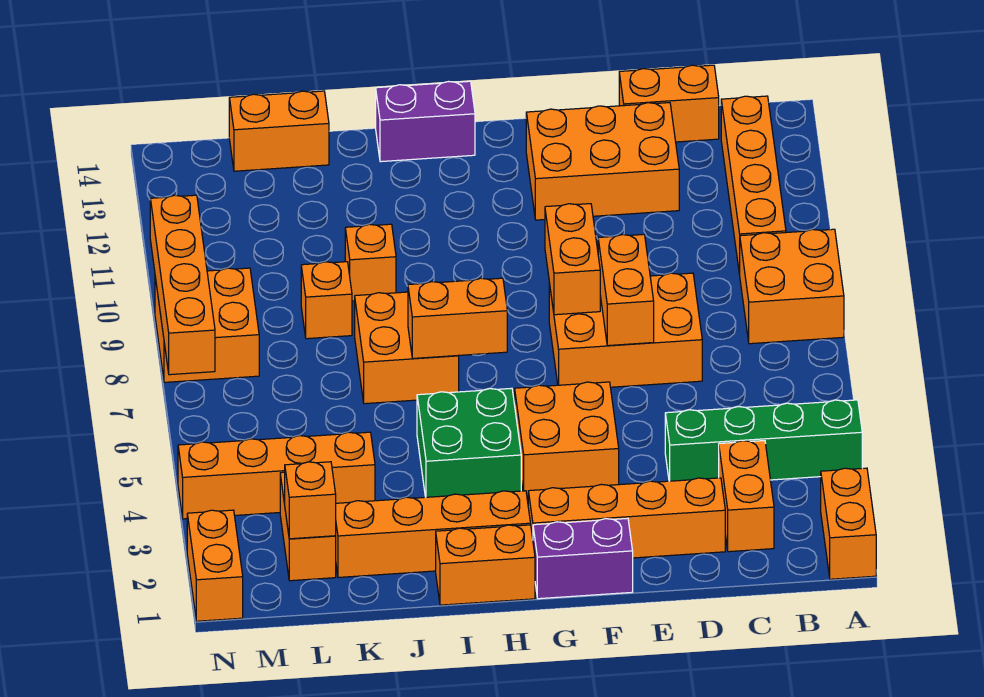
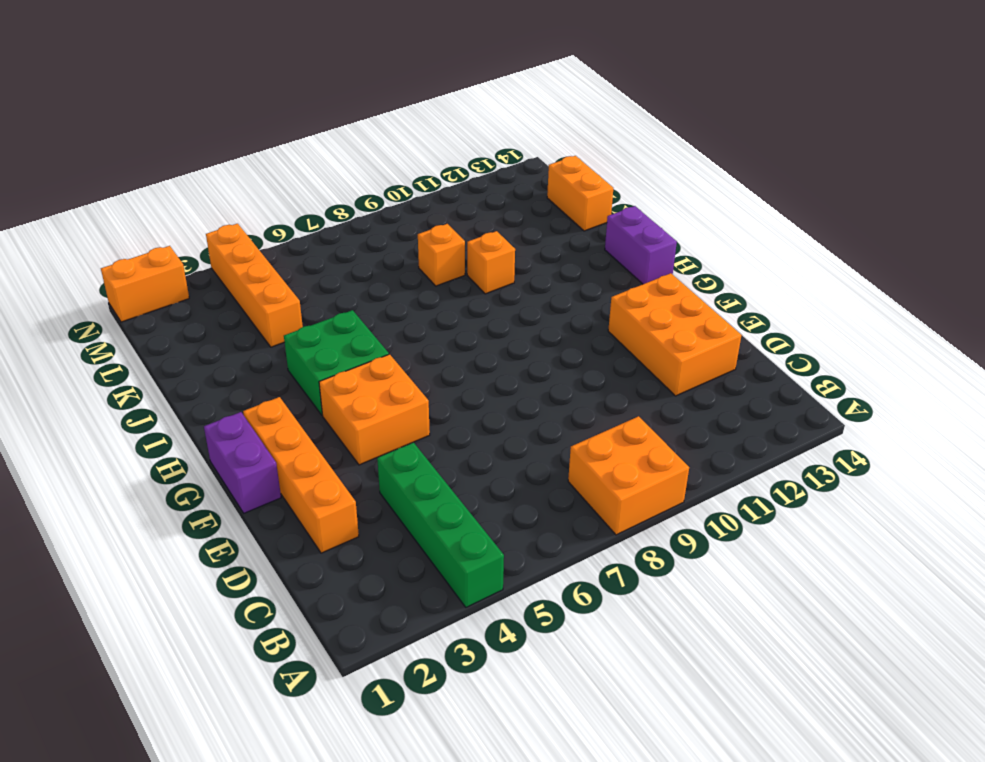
none -> orange brick A1:A2 level 1
none -> orange brick B10:B13 level 1
none -> orange brick C2:C3 level 1

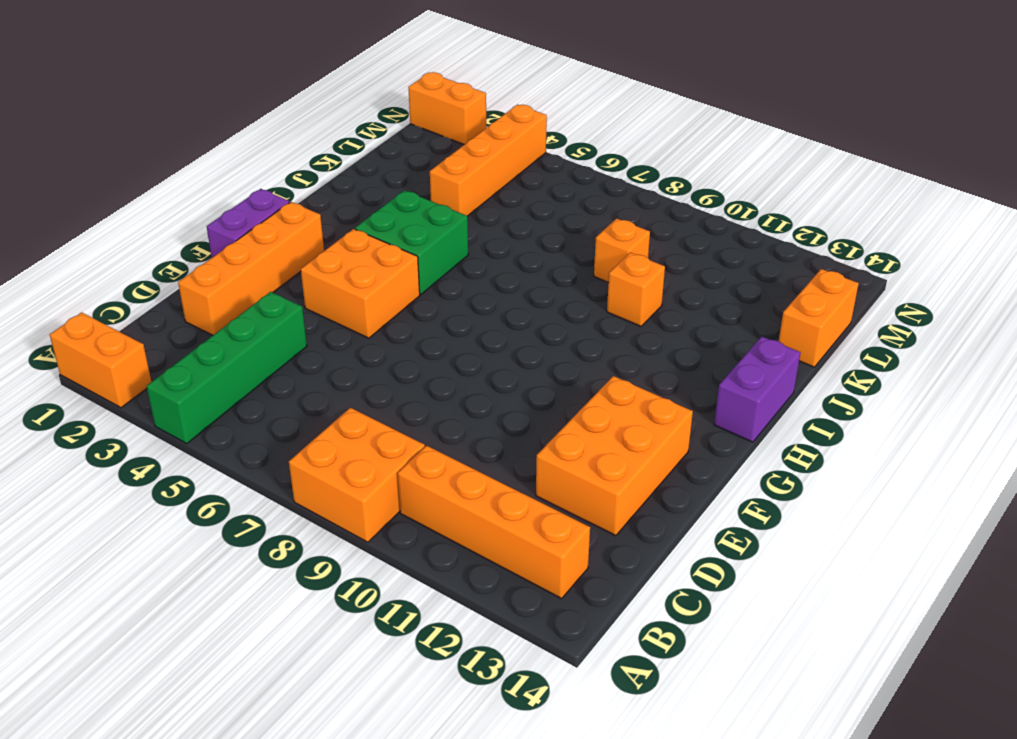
none -> orange brick C2:C3 level 1
none -> orange brick C14:D14 level 1
none -> orange brick D7:F8 level 1

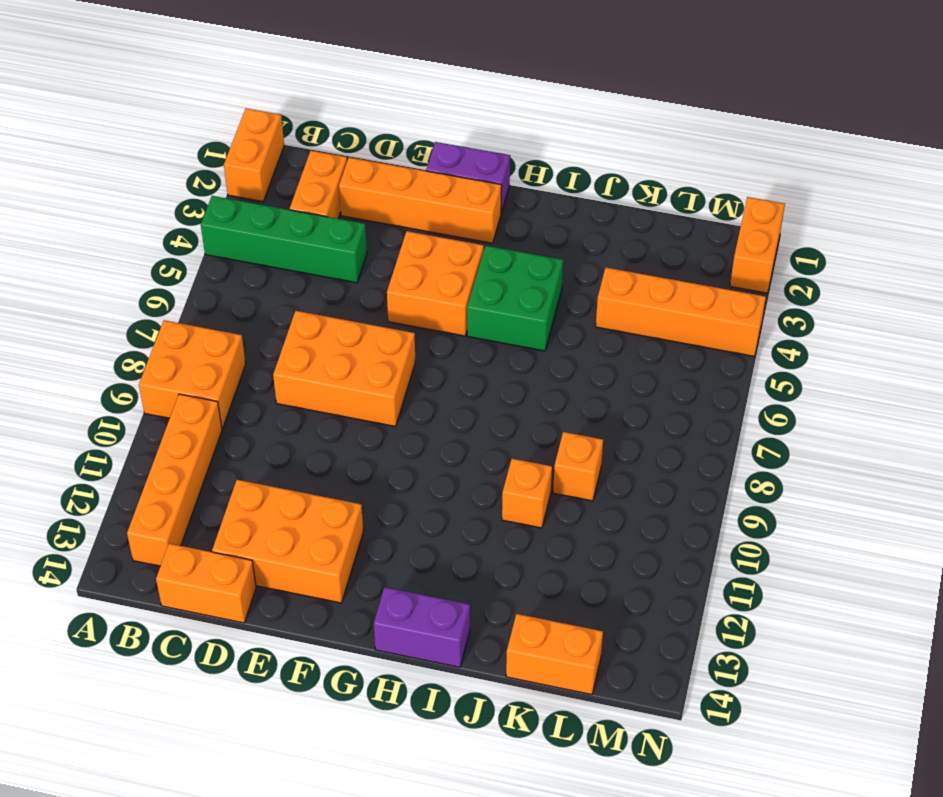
none -> orange brick H1:I1 level 1
none -> orange brick H2:K2 level 1
none -> orange brick I7:J8 level 1

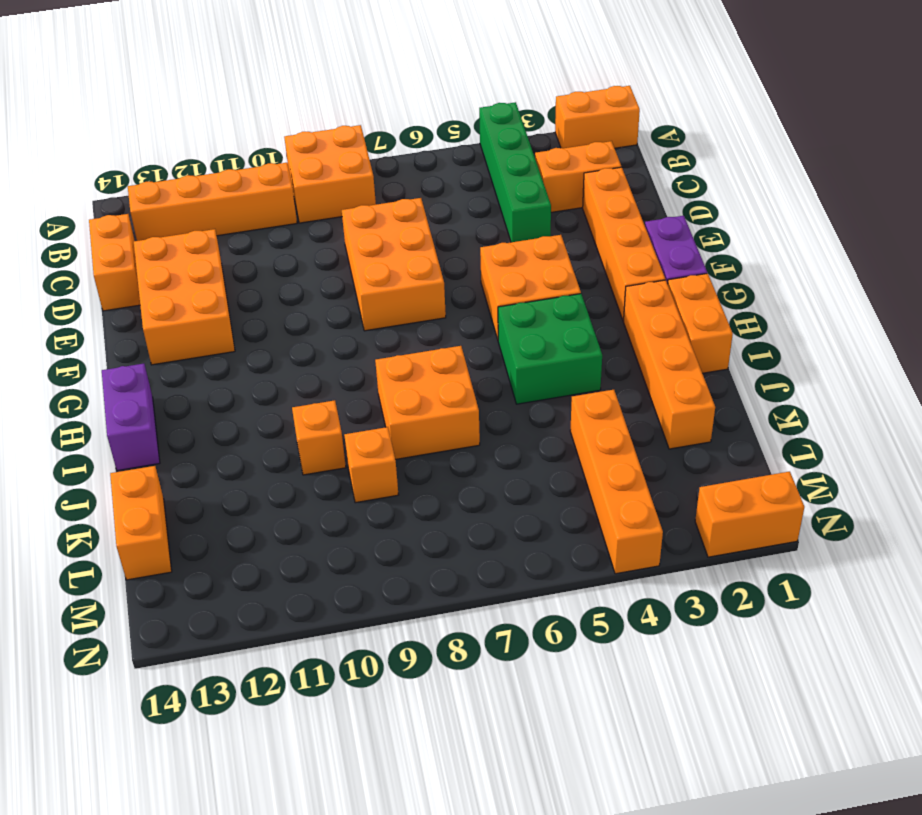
none -> orange brick L2:L3 level 1
none -> orange brick M8:N9 level 1
none -> orange brick E7:E8 level 2

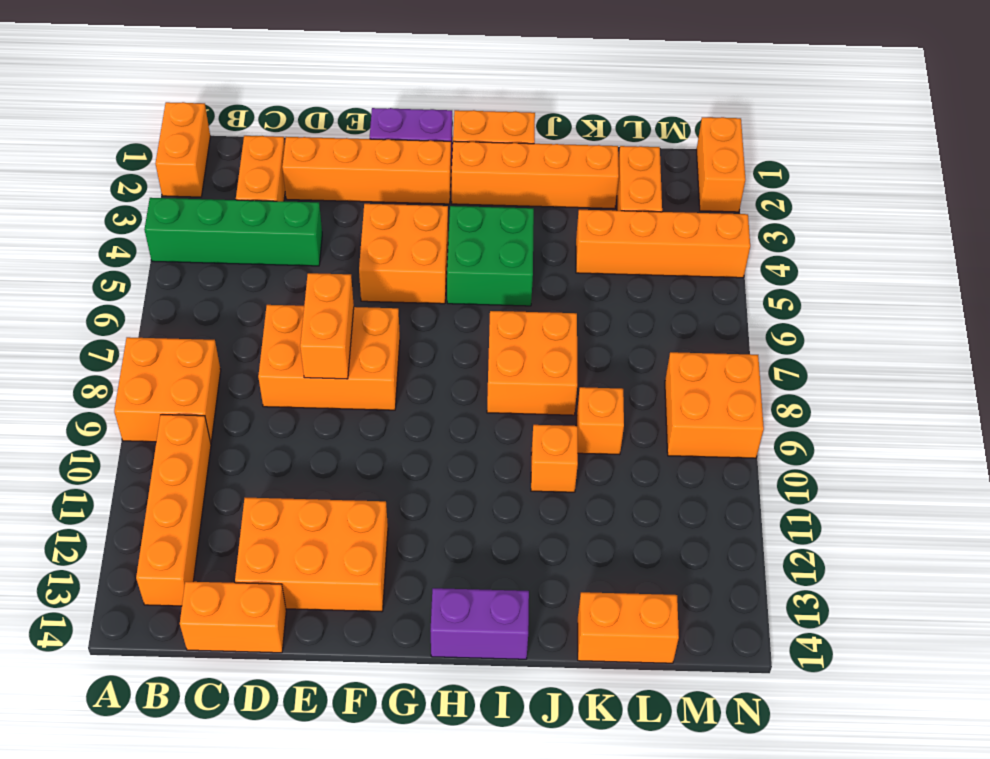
none -> orange brick F8:F9 level 2
none -> orange brick H7:I7 level 2
none -> orange brick L2 level 2

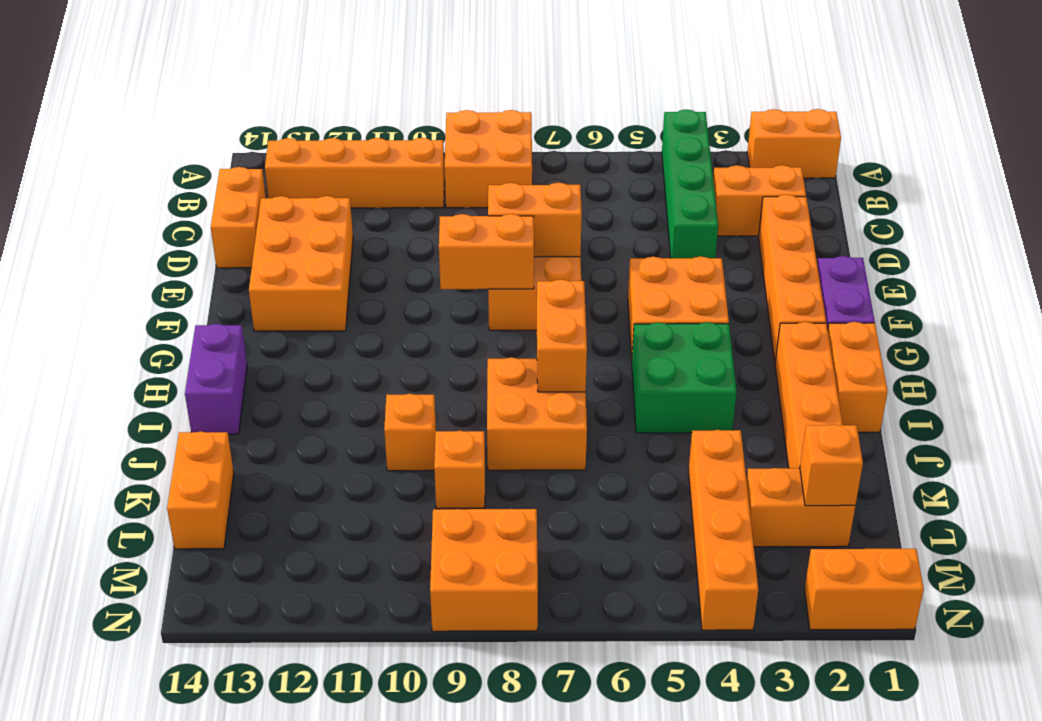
none -> orange brick N7:N10 level 2

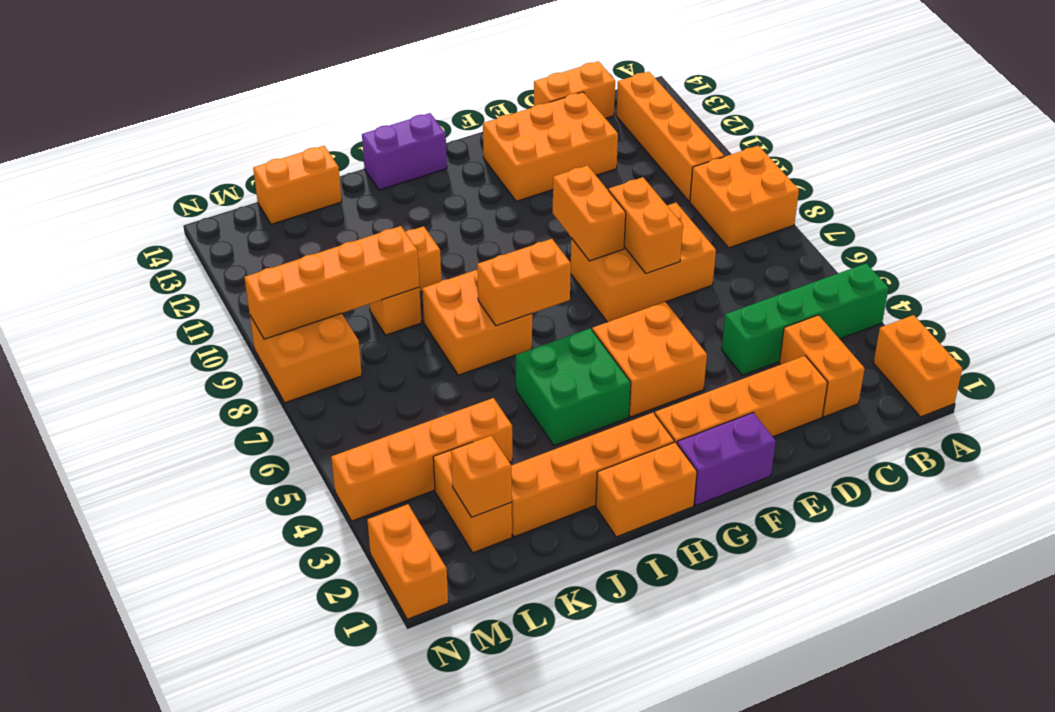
orange brick K9:N9 level 2 -> orange brick N7:N10 level 2

